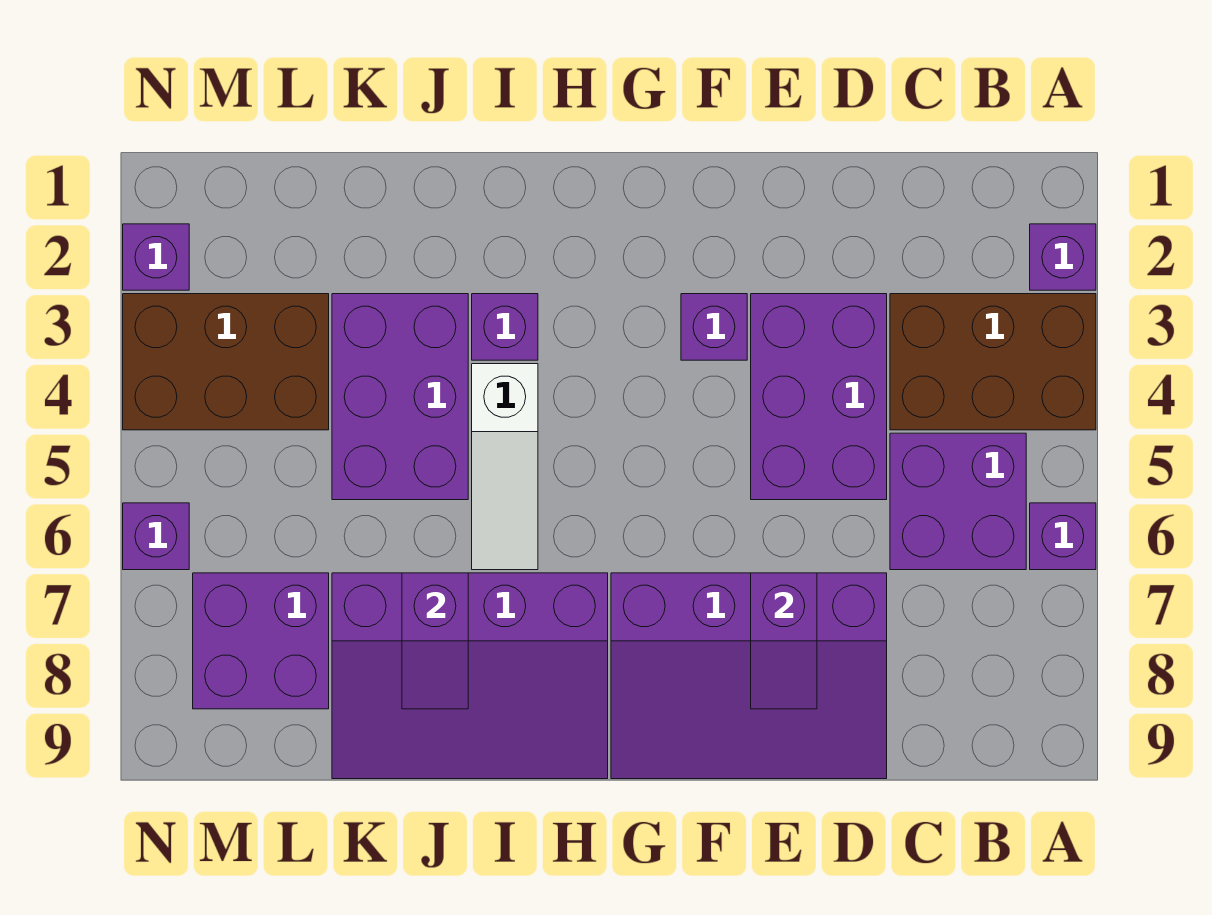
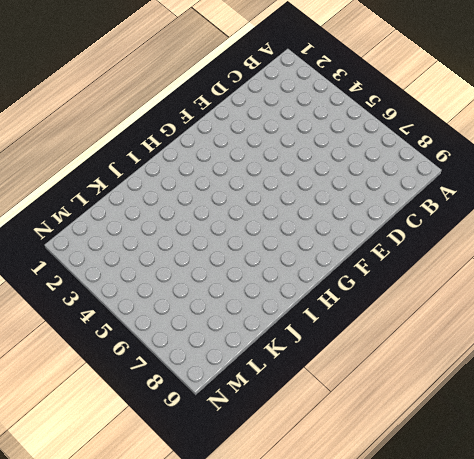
none -> purple brick A2 level 1
none -> brown brick A3:C4 level 1
none -> purple brick A6 level 1

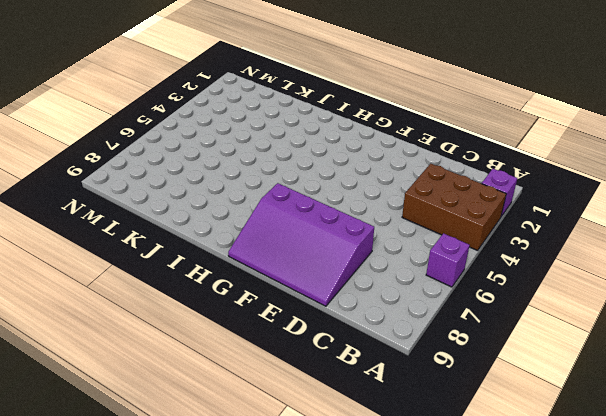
none -> purple brick B5:C6 level 1
none -> purple brick D3:E5 level 1
none -> purple brick F3 level 1

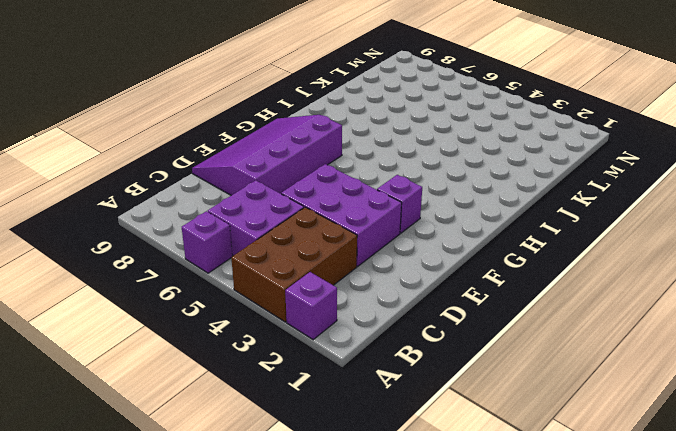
none -> purple slope H7:K9 level 1 top 7
none -> purple brick I3 level 1
none -> white slope I4:I6 level 1 top 4

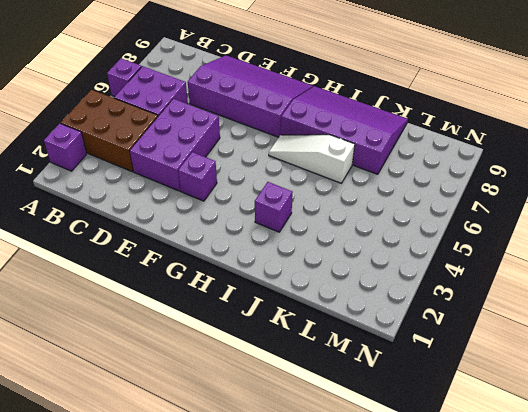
white slope H6:J6 level 1 top J -> white slope I4:I6 level 1 top 4
none -> purple brick J3:K5 level 1
none -> brown brick L3:N4 level 1
none -> purple brick L7:M8 level 1

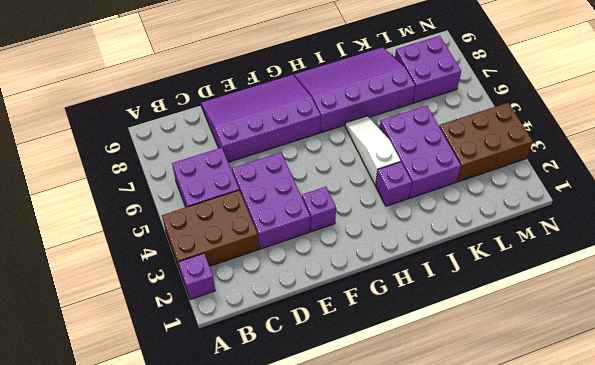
none -> purple brick A6 level 1
none -> purple brick N2 level 1
none -> purple brick N6 level 1

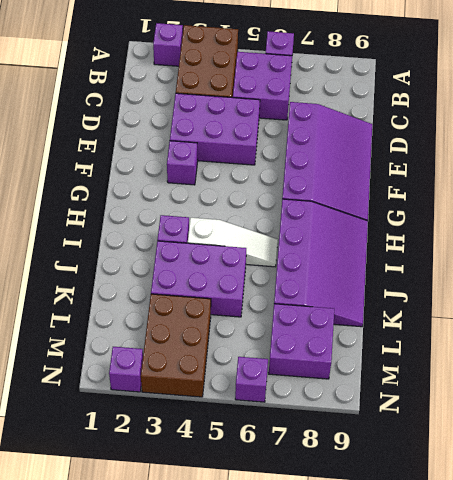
none -> purple slope E7:E8 level 2 top 7
none -> purple slope J7:J8 level 2 top 7

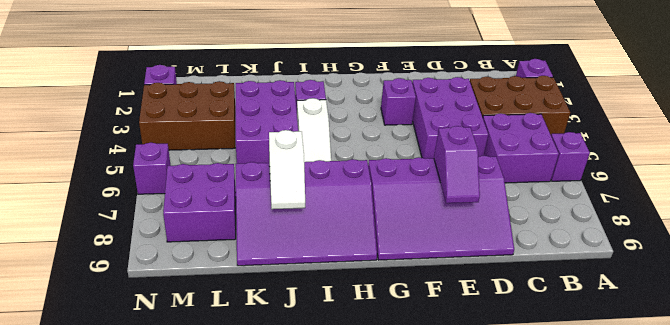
white slope J7:J8 level 2 top 7 -> purple slope J7:J8 level 2 top 7

